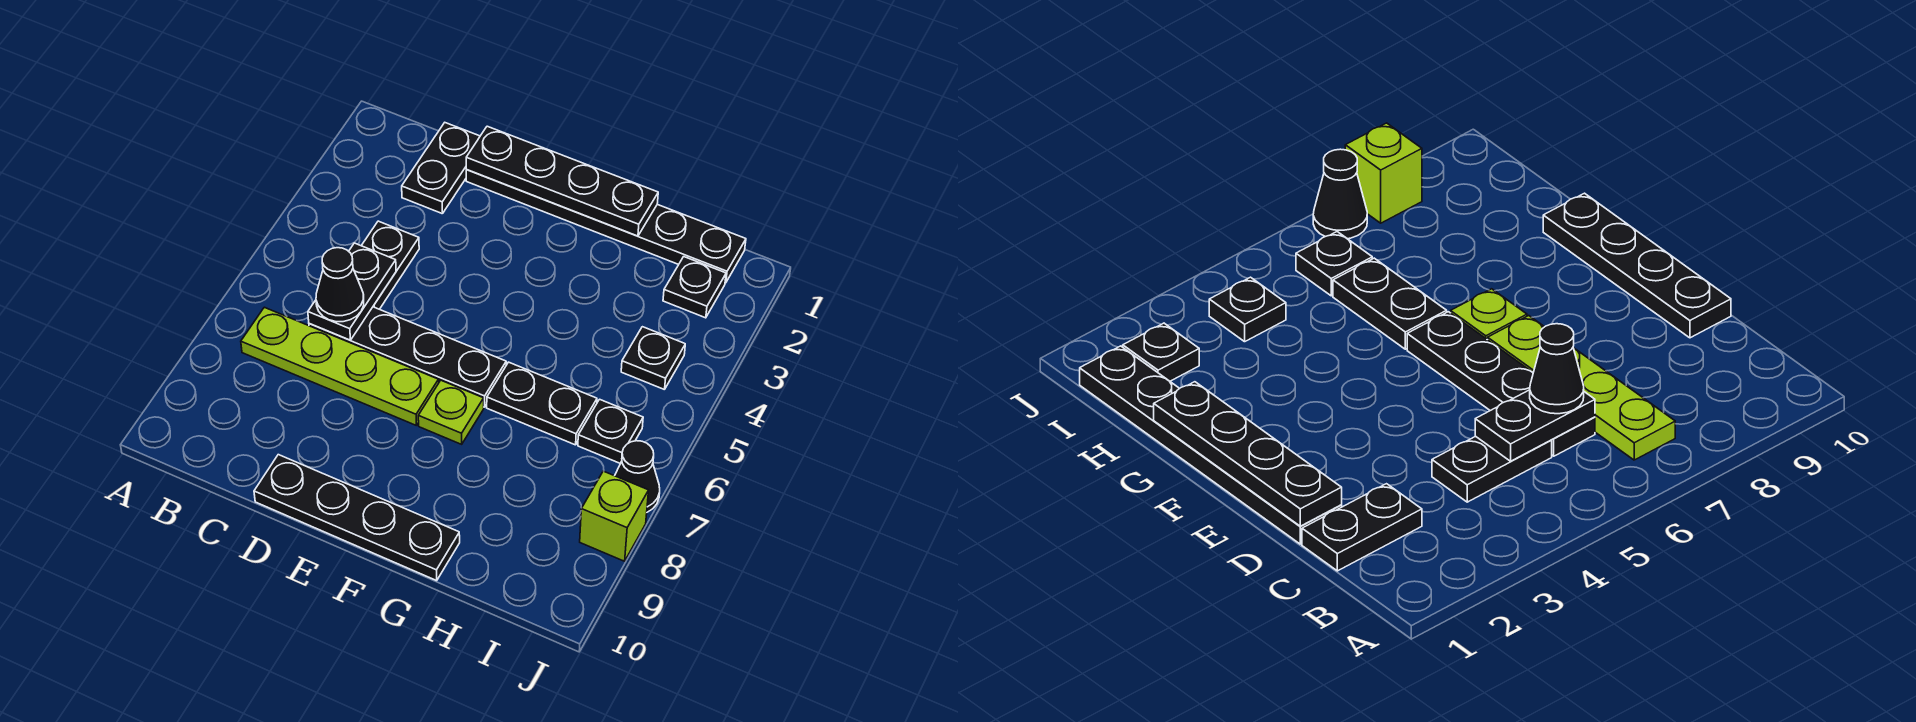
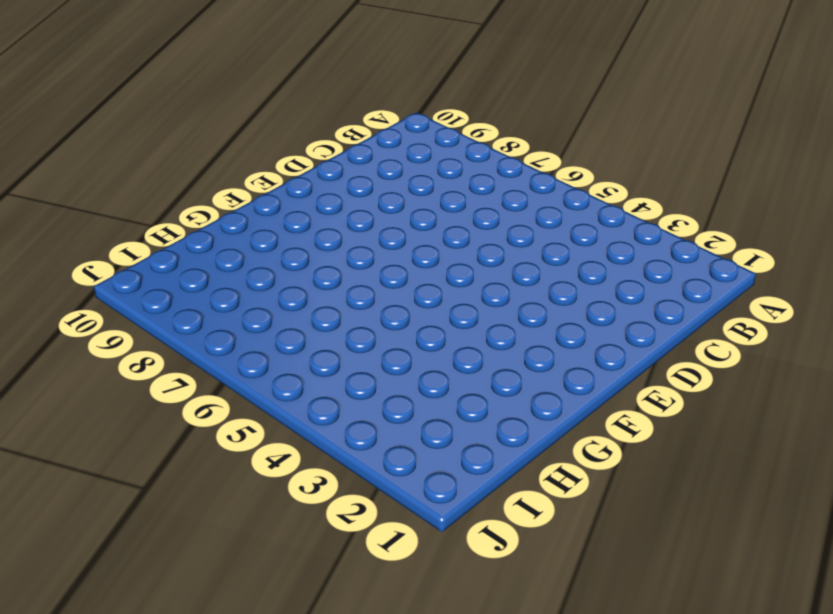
none -> lime plate B7:E7 level 1
none -> black plate C1:C2 level 1
none -> black plate C4:C5 level 1

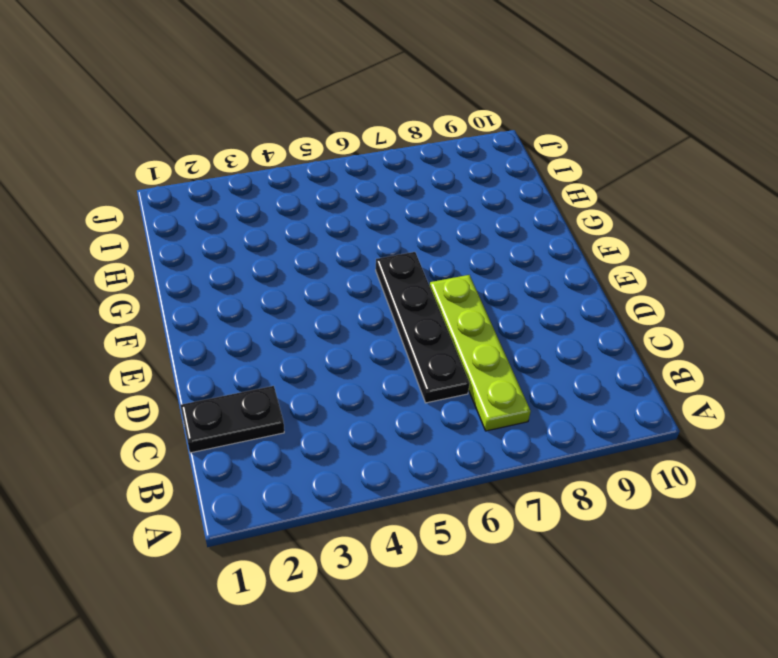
none -> black plate C4:C5 level 1
none -> black plate D1:I1 level 1
none -> black plate D10:G10 level 1

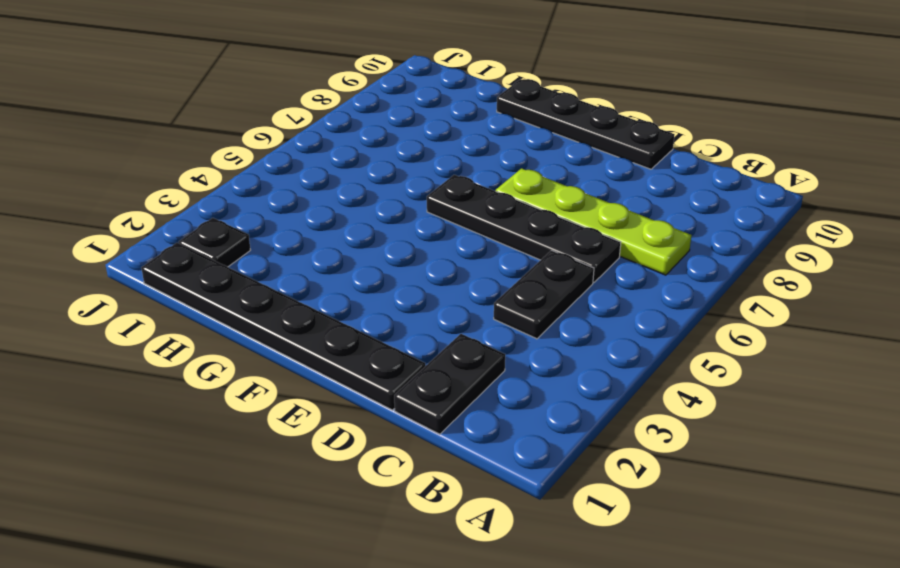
none -> lime plate F7 level 1
none -> black plate G6:H6 level 1
none -> black plate I4 level 1

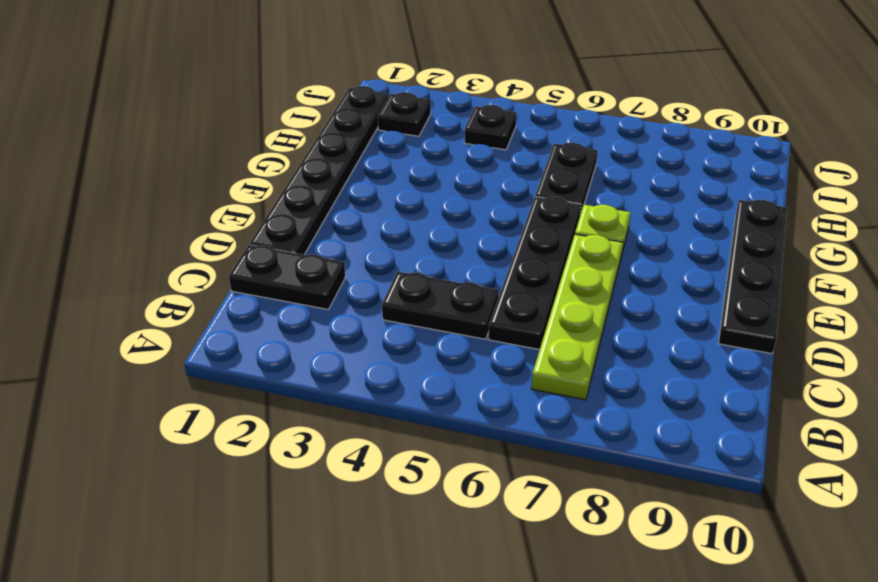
none -> black plate I6 level 1
none -> black cone J7 level 1
none -> lime brick J8 level 1

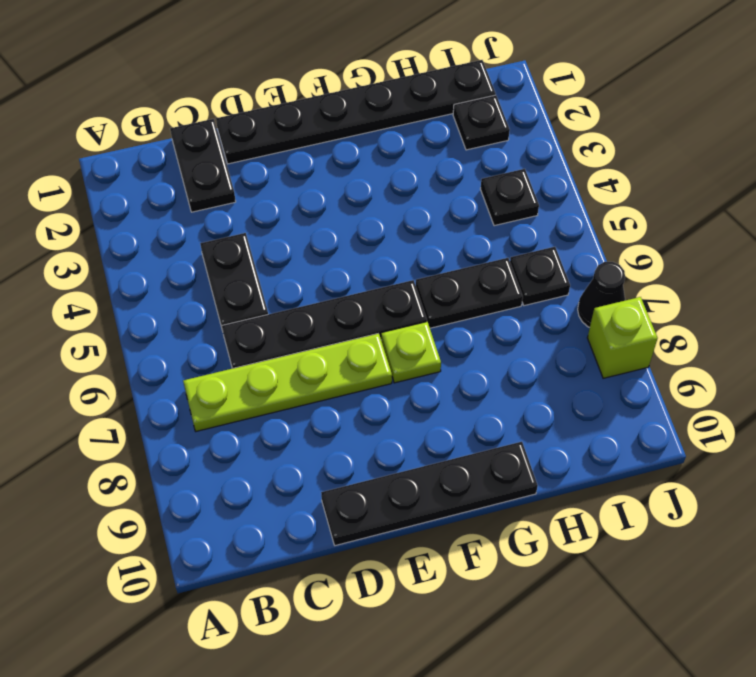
none -> black plate C5:C6 level 2
none -> black plate D1:G1 level 2
none -> black cone C6 level 3

